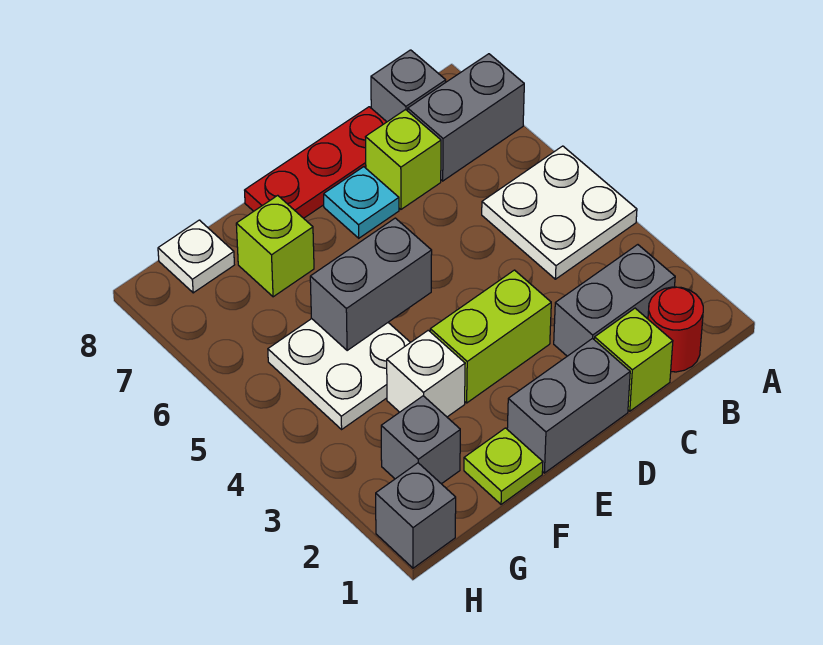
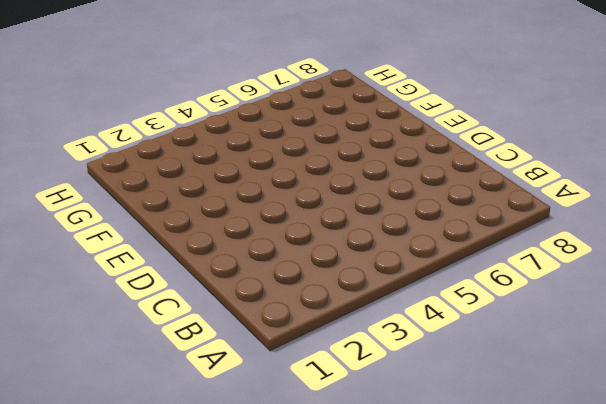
none -> white plate A4:B5 level 1
none -> grey brick A7:B7 level 1
none -> red round brick B1 level 1

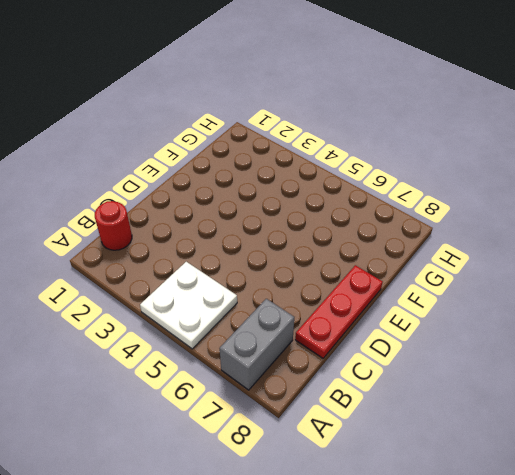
none -> grey brick B2:C2 level 1
none -> grey brick B8 level 1
none -> lime brick C1 level 1

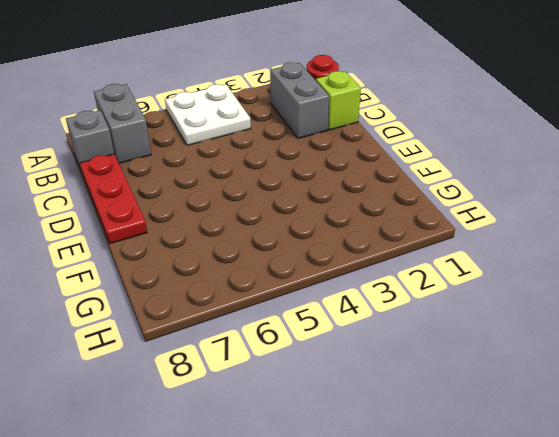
none -> lime brick C7 level 1
none -> grey brick D1:E1 level 1
none -> lime brick D3:E3 level 1

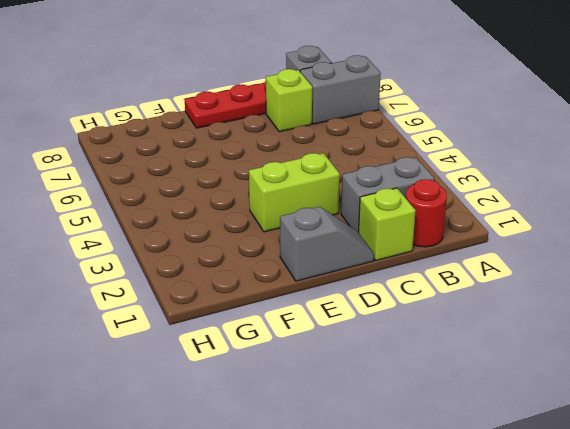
grey slope D1:E1 level 1 top E -> grey brick D1:E1 level 1
none -> white plate A4:B5 level 1
none -> cyan plate D7 level 1
none -> lime plate F1 level 1

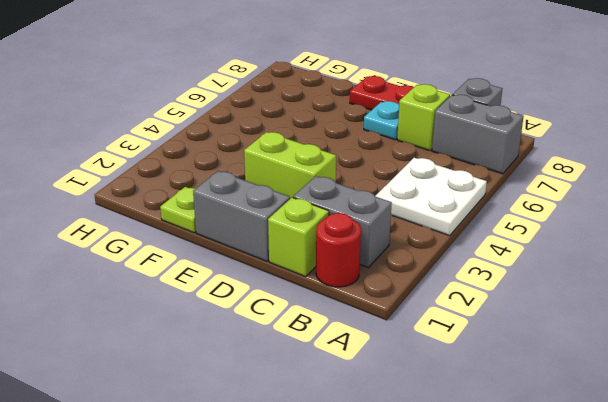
none -> white brick F3 level 1
none -> white plate F4:G5 level 1
none -> lime brick F7 level 1

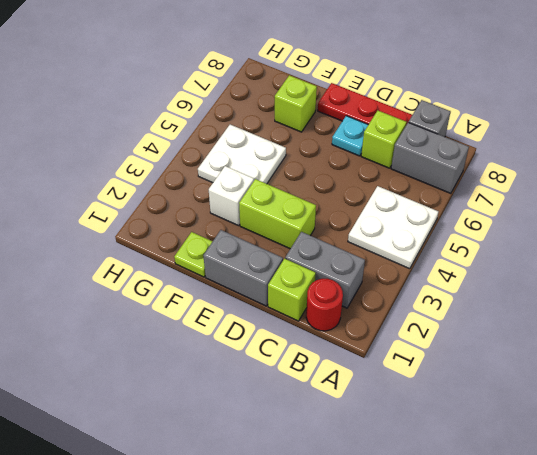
none -> grey brick G2 level 1
none -> white plate G8 level 1
none -> grey brick H1 level 1

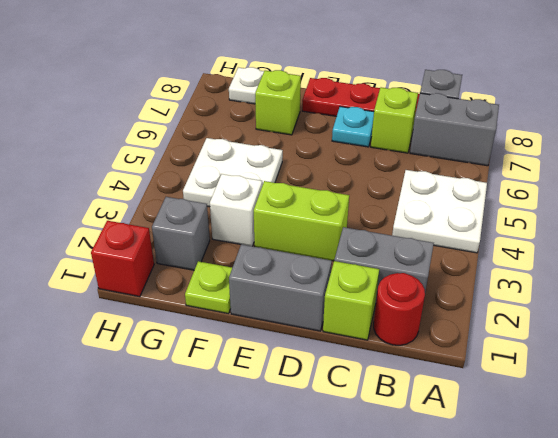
red brick H1 level 1 -> grey brick H1 level 1
none -> grey brick E5:F5 level 2

